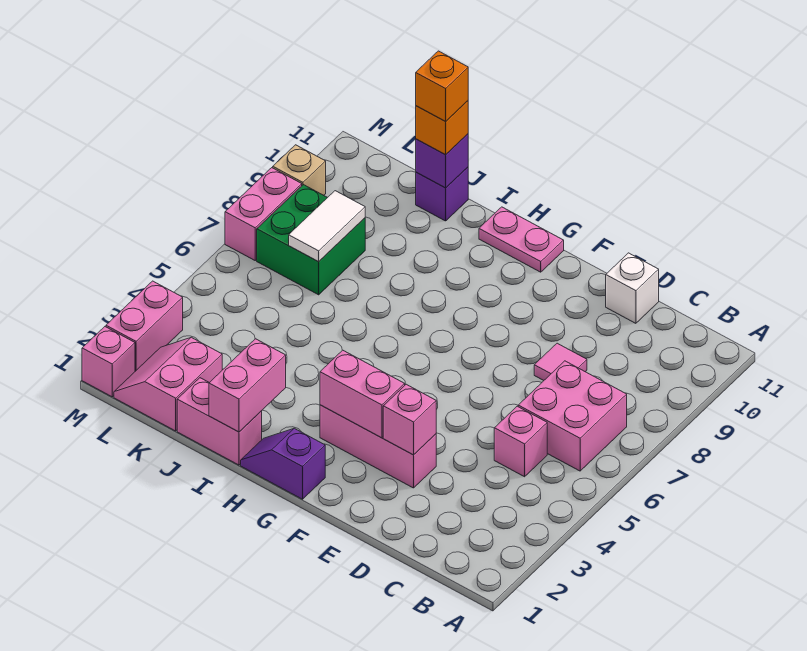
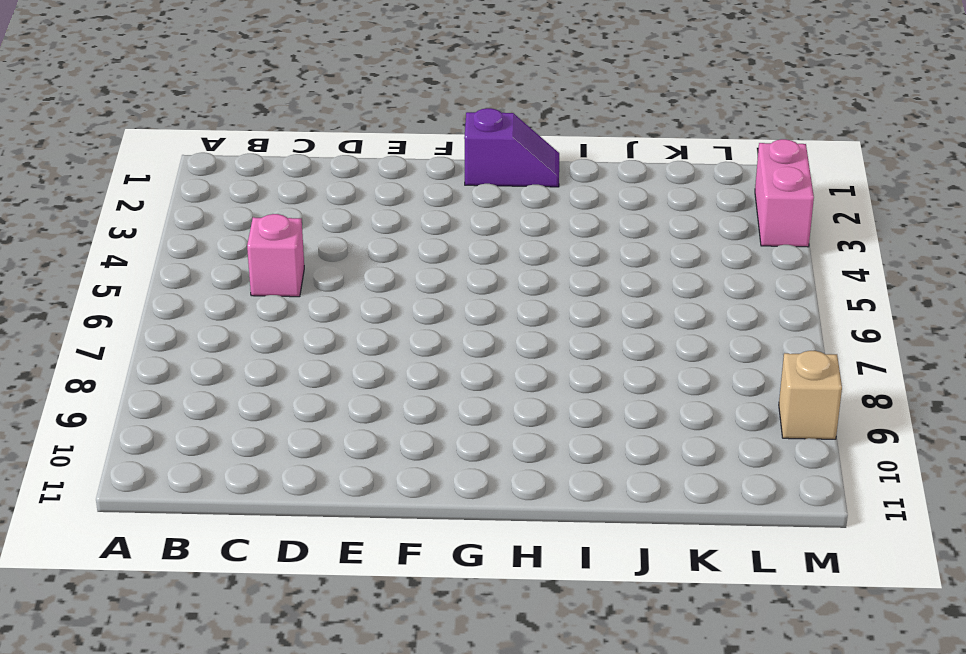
none -> pink brick B6:C7 level 1
none -> pink tile D8 level 1
none -> white brick D11 level 1

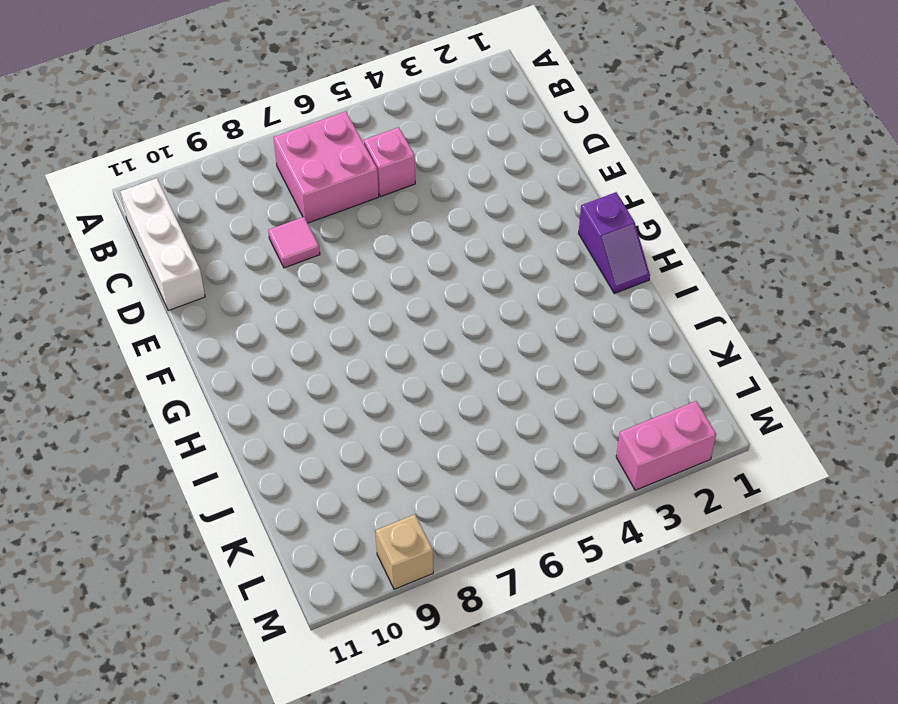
white brick B11:D11 level 1 -> white brick D11 level 1
none -> pink brick E3:G3 level 1
none -> pink plate G11:H11 level 1
none -> pink brick I1:J1 level 1

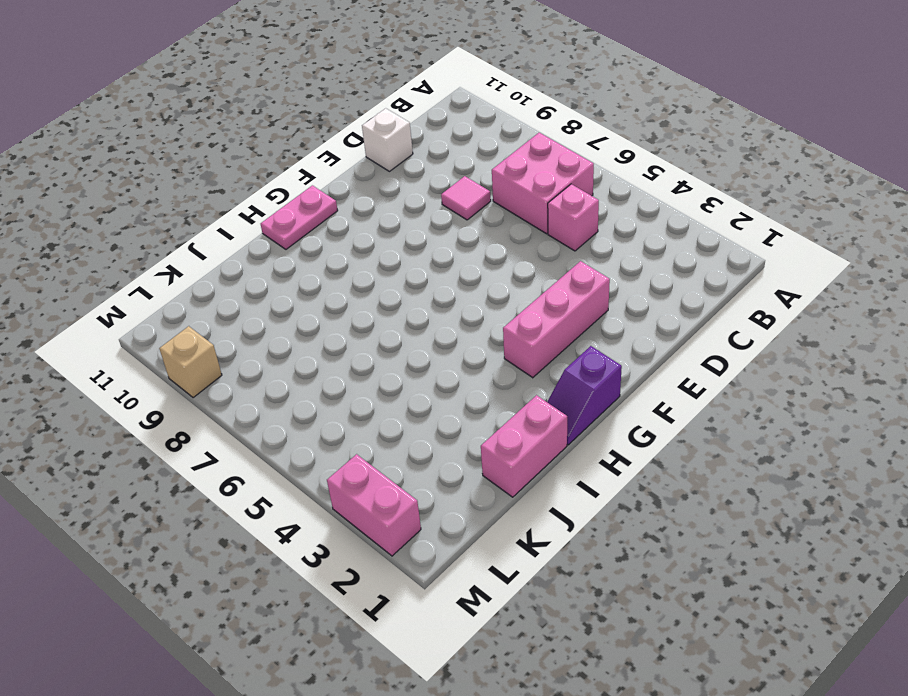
none -> purple brick J11 level 1
none -> pink slope K1:L2 level 1 top K
none -> green brick K7:L8 level 1

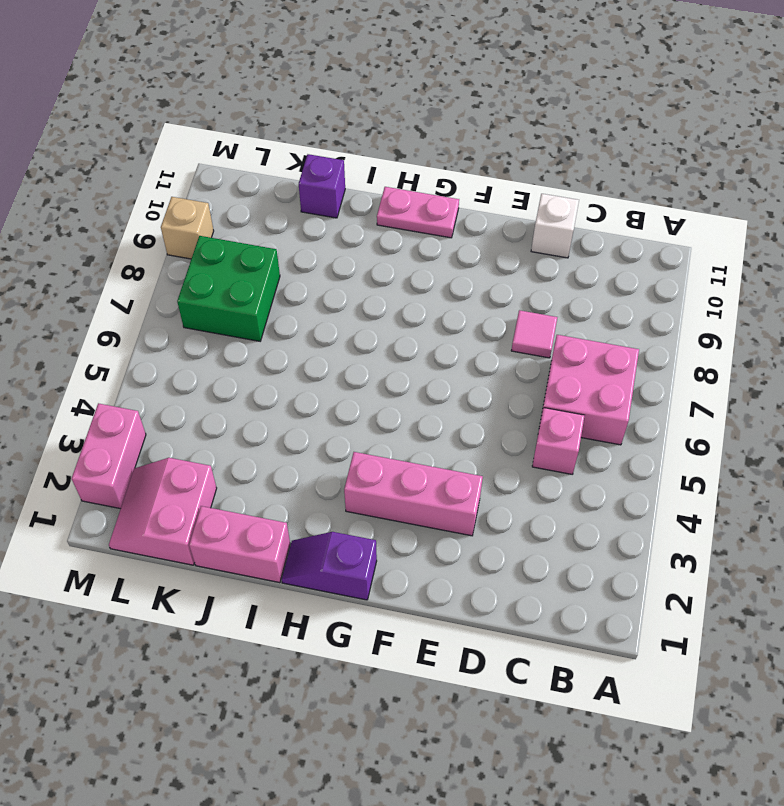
none -> pink brick M1 level 1
none -> pink brick M7:M8 level 1
none -> pink brick E3 level 2

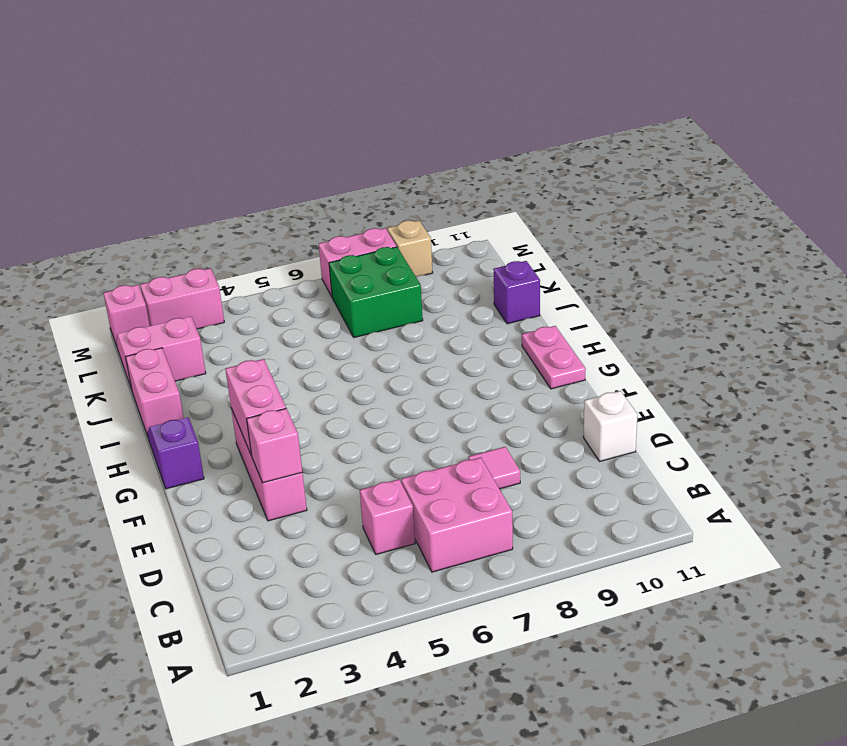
none -> pink brick I1:I2 level 2
none -> purple brick J11 level 2
none -> white tile K7:K8 level 2

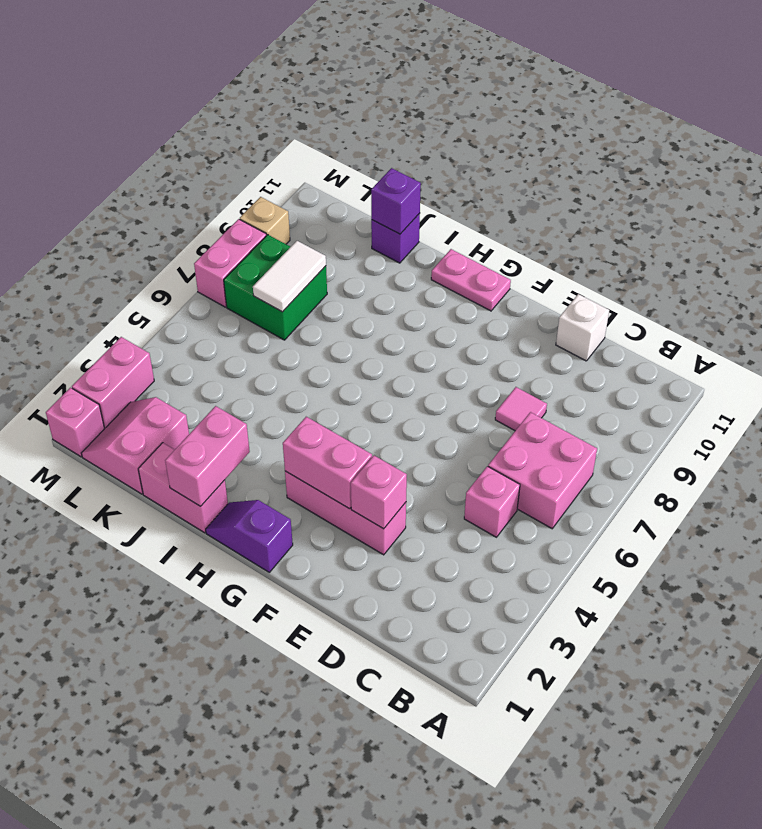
none -> orange brick J11 level 3
none -> orange brick J11 level 4

